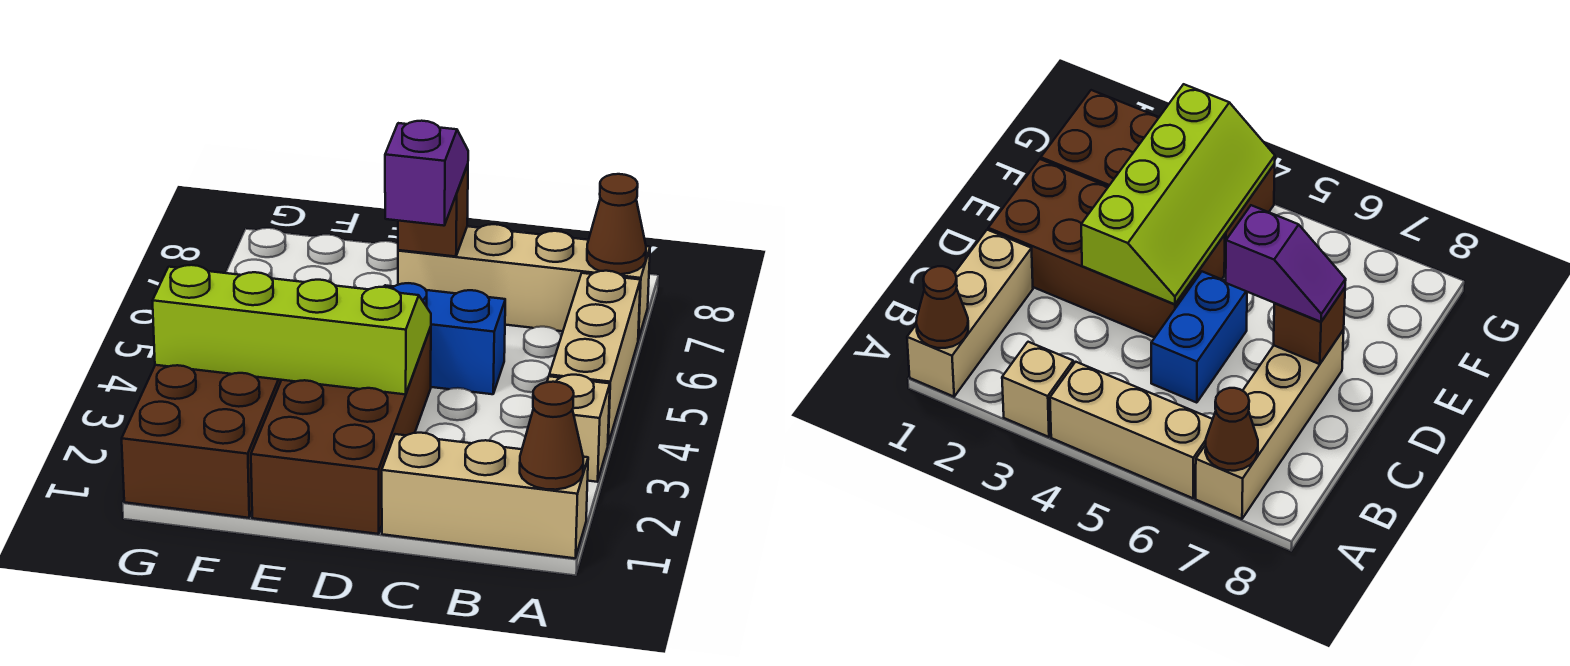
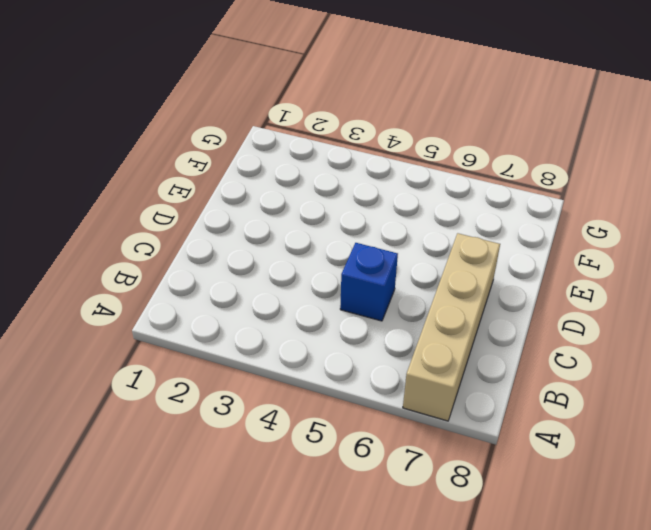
blue brick C5 level 1 -> blue brick C5:D5 level 1
none -> tan brick A1:C1 level 1
none -> tan brick A3 level 1
none -> tan brick A4:A6 level 1

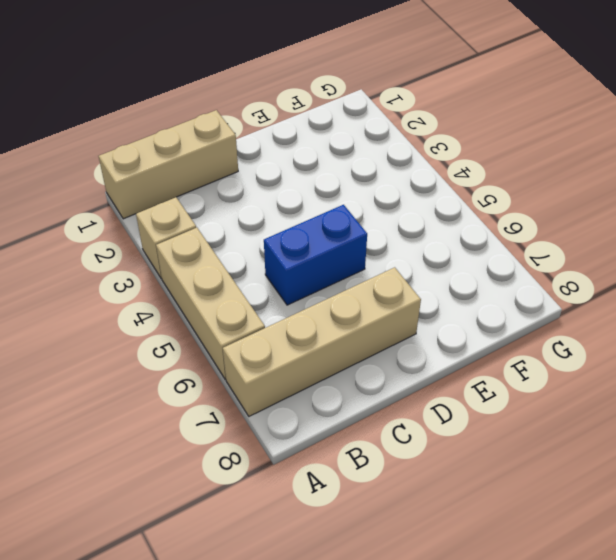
none -> brown brick D1:E4 level 1
none -> brown brick F1:G4 level 1
none -> brown cone A1 level 2

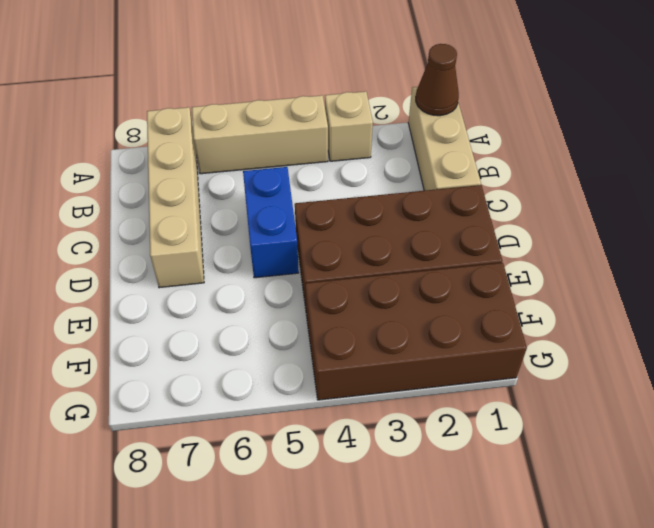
none -> brown cone A7 level 2
none -> lime slope D3:G4 level 2 top 3
none -> brown brick D7 level 2

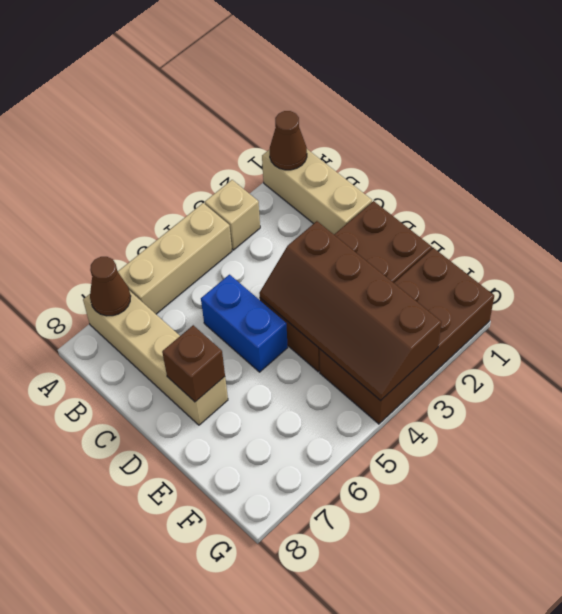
brown slope D3:G4 level 2 top 3 -> lime slope D3:G4 level 2 top 3
none -> purple slope D6:D7 level 3 top 6

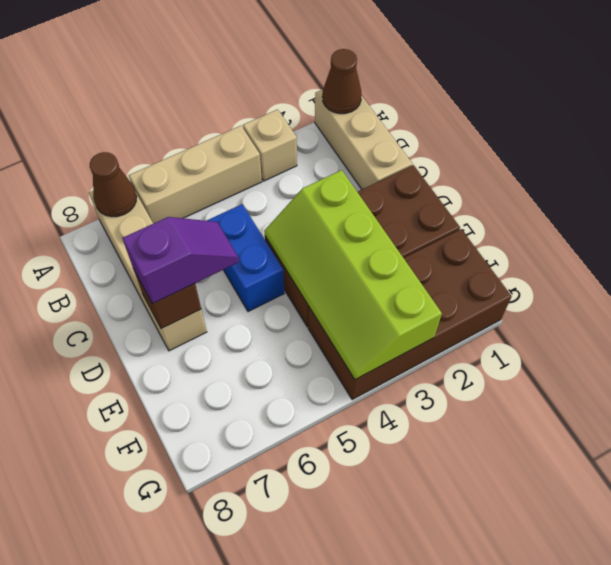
purple slope D6:D7 level 3 top 7 -> purple slope D6:D7 level 3 top 6

